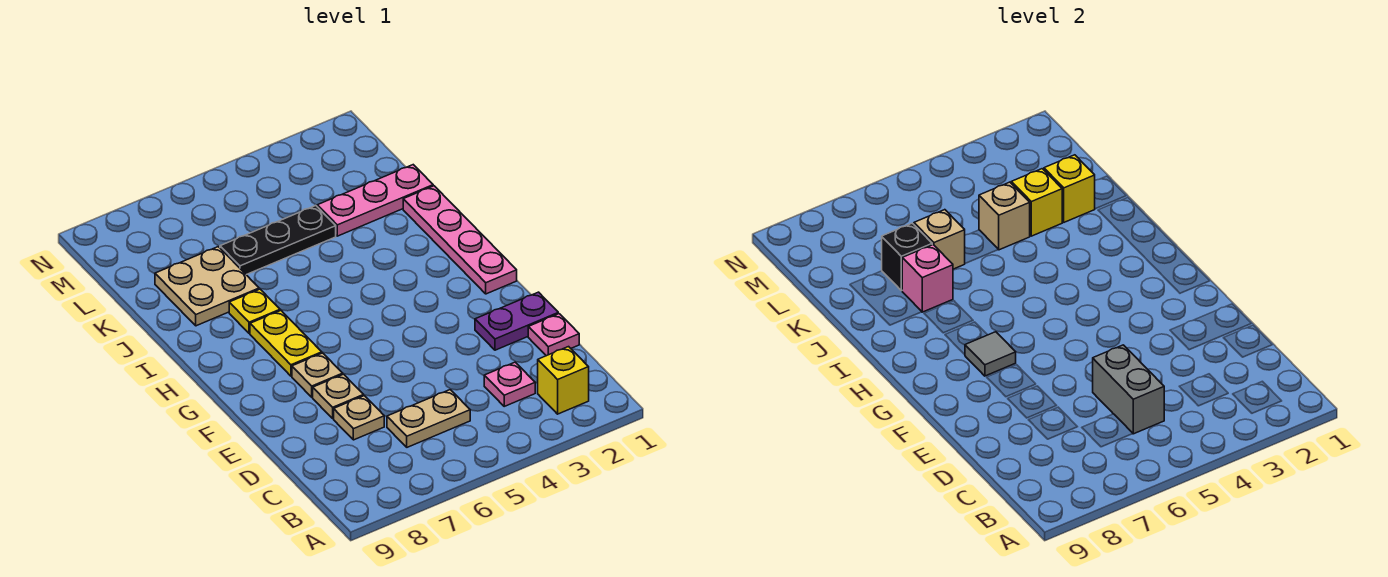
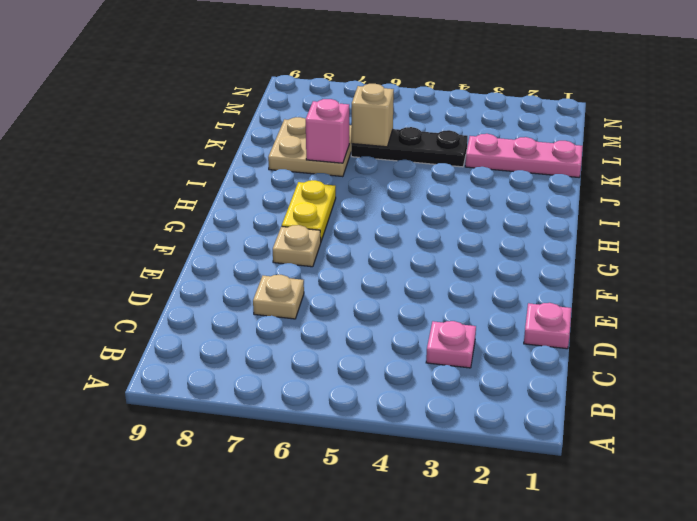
none -> yellow brick B2 level 1
none -> tan plate C5:C6 level 1
none -> purple plate E1:E2 level 1

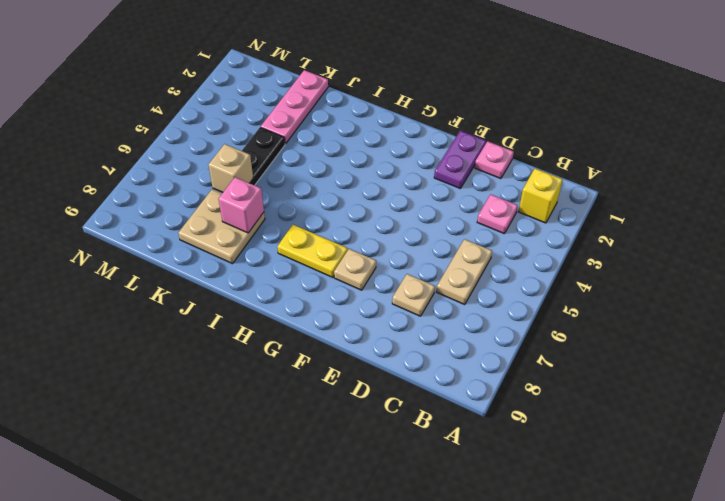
none -> tan plate E7 level 1
none -> pink plate G1:J1 level 1
none -> yellow plate I7 level 1

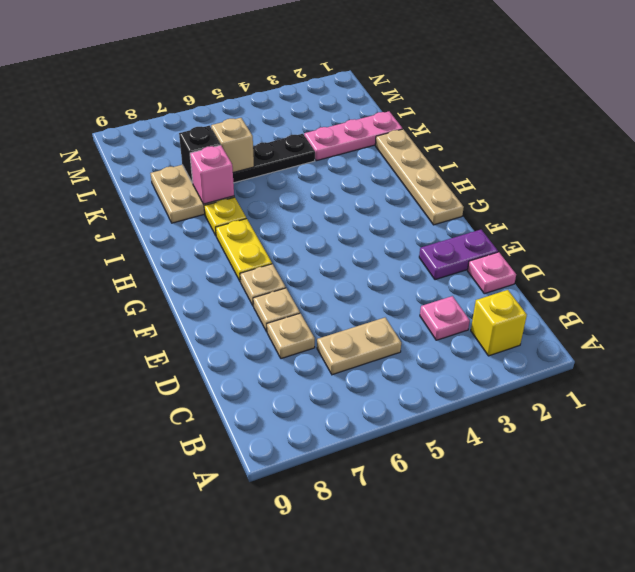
tan plate G1:J1 level 1 -> pink plate G1:J1 level 1
none -> grey brick C5:D5 level 2
none -> grey tile G7 level 2
none -> yellow brick K2 level 2

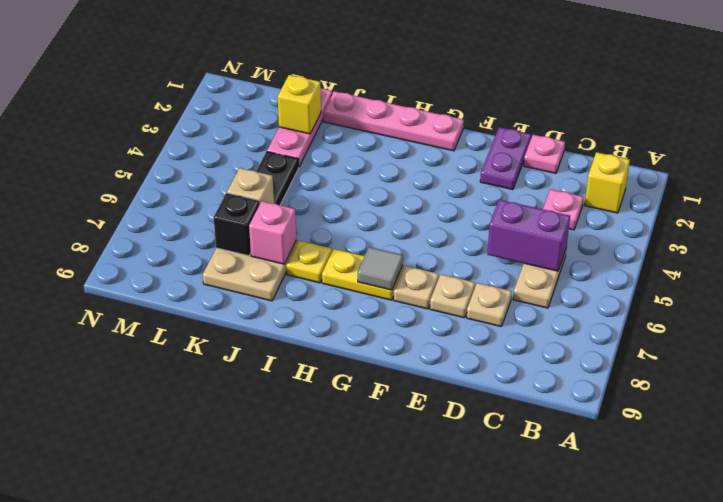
purple brick C5:D5 level 2 -> grey brick C5:D5 level 2
none -> yellow brick K3 level 2
none -> tan brick K4 level 2

